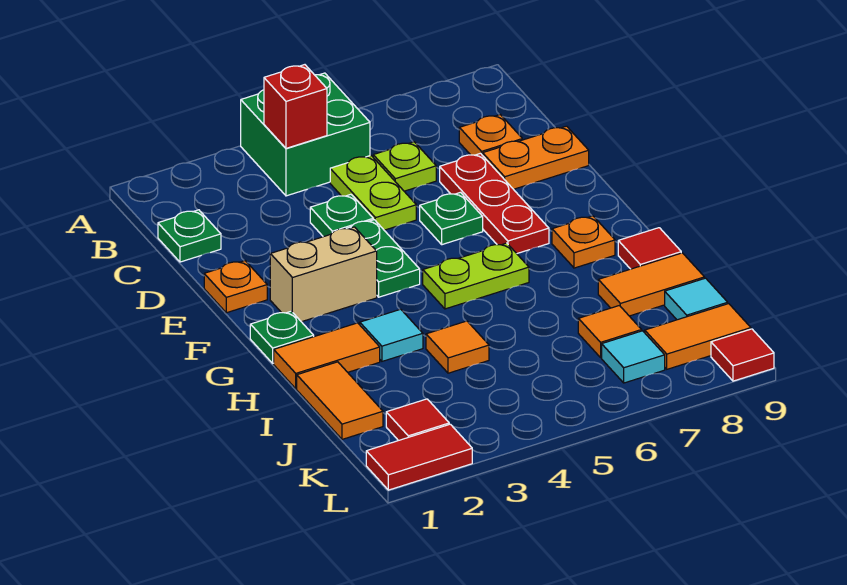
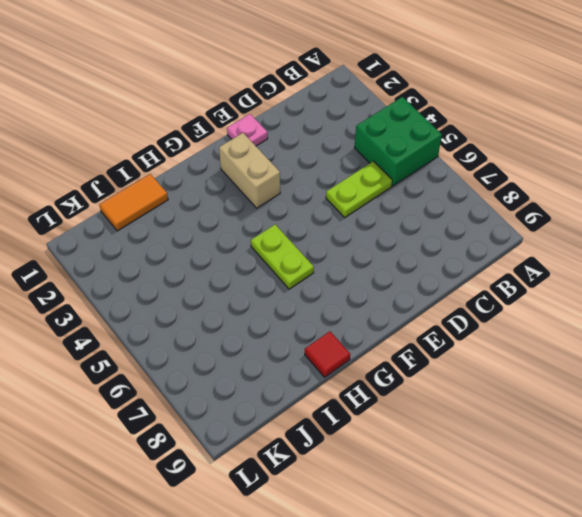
pink plate E1 level 1 -> orange plate E1 level 1
none -> green plate C1 level 1
none -> lime plate C6 level 1
none -> orange plate C8 level 1

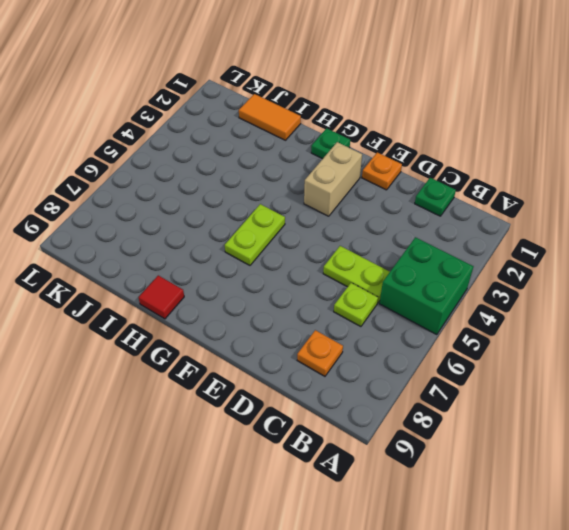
none -> green plate D4 level 1
none -> red plate D7:F7 level 1
none -> orange plate D8:D9 level 1

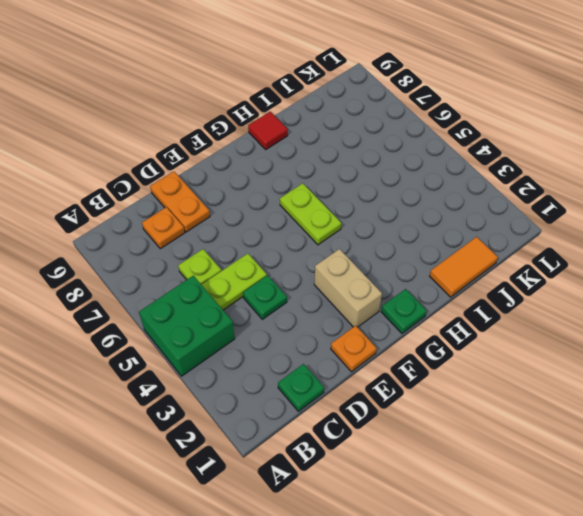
none -> red plate D7:F7 level 1
none -> green plate E4:F4 level 1
none -> green plate E6 level 1

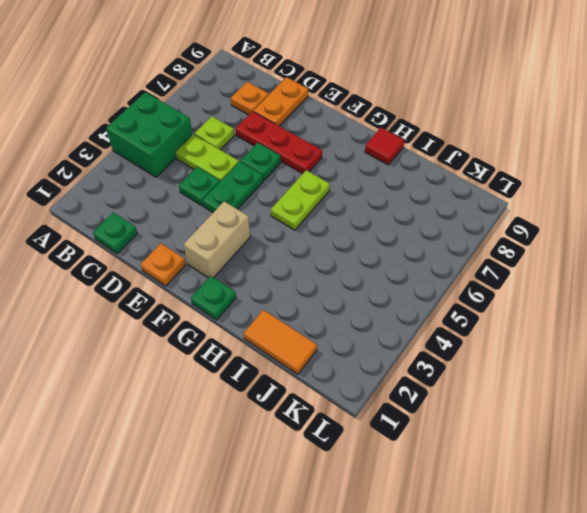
green plate E4:E5 level 1 -> green plate E4:F4 level 1
none -> orange plate G8 level 1
none -> orange tile H1:H2 level 1
none -> cyan tile H3 level 1

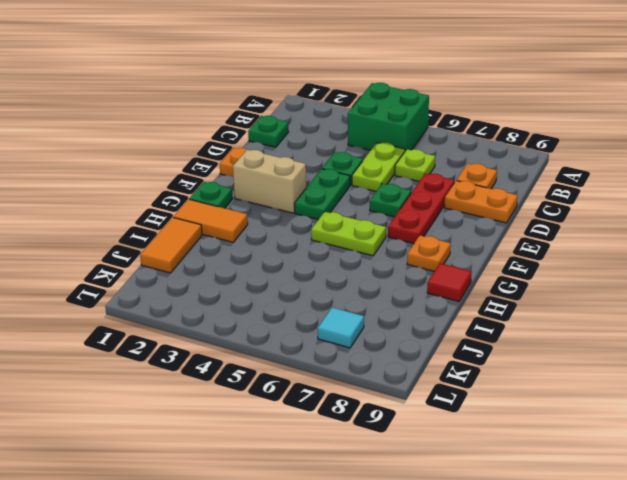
none -> cyan tile H3 level 1
none -> orange tile I4 level 1
none -> orange tile I8:I9 level 1

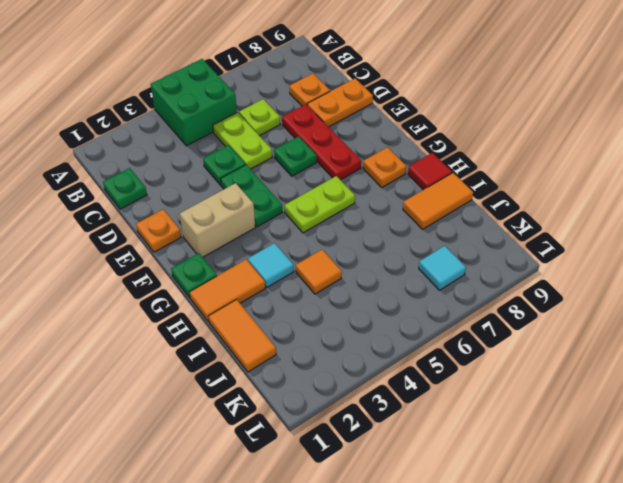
none -> orange tile J7 level 1
none -> cyan tile J9 level 1
none -> red tile K2 level 1

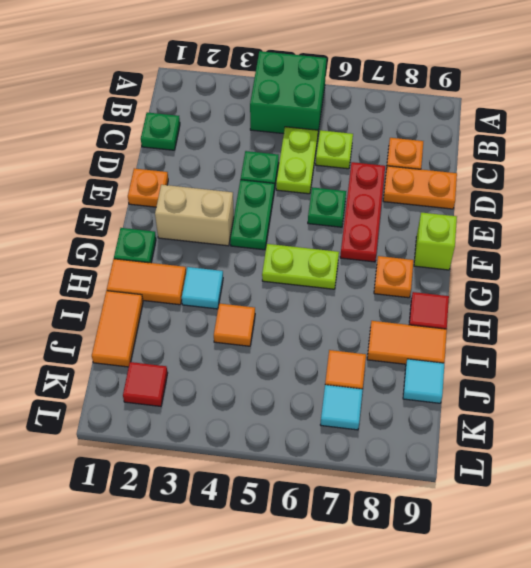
lime brick F9 level 1 -> none
none -> orange tile K8:K9 level 1
none -> red tile L1:L2 level 1
none -> red tile L9 level 1

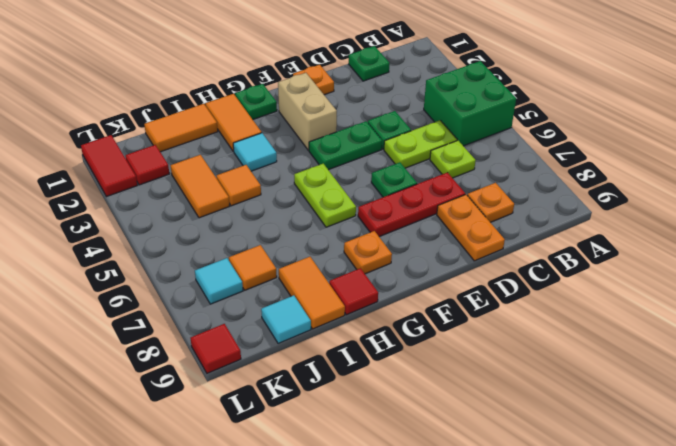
orange tile J3:J4 level 1 -> orange tile K8:K9 level 1
none -> red brick B4 level 2

